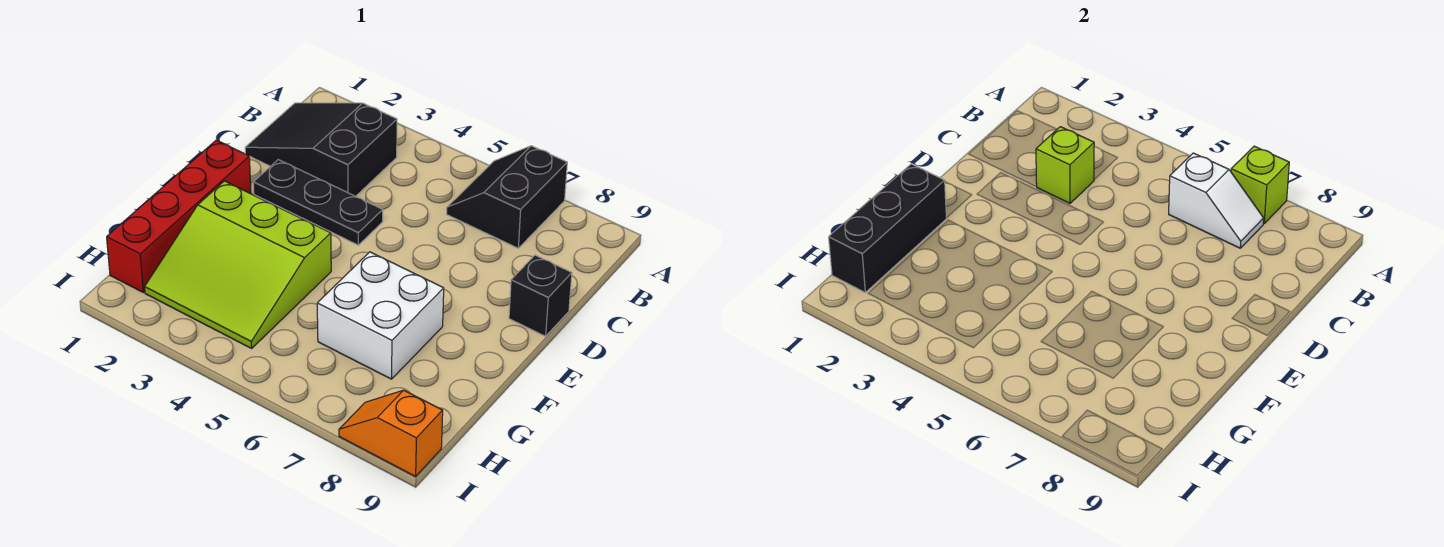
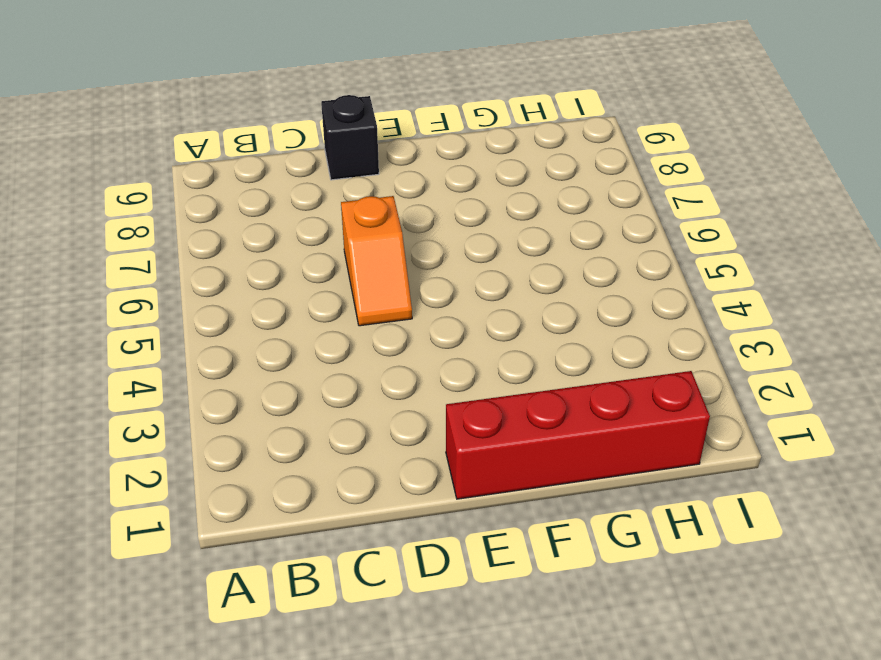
orange slope D5:D6 level 1 top 6 -> orange slope I8:I9 level 1 top 9
none -> black slope A6:B7 level 1 top 7
none -> black slope B1:C3 level 1 top 3
none -> black plate D2:D4 level 1

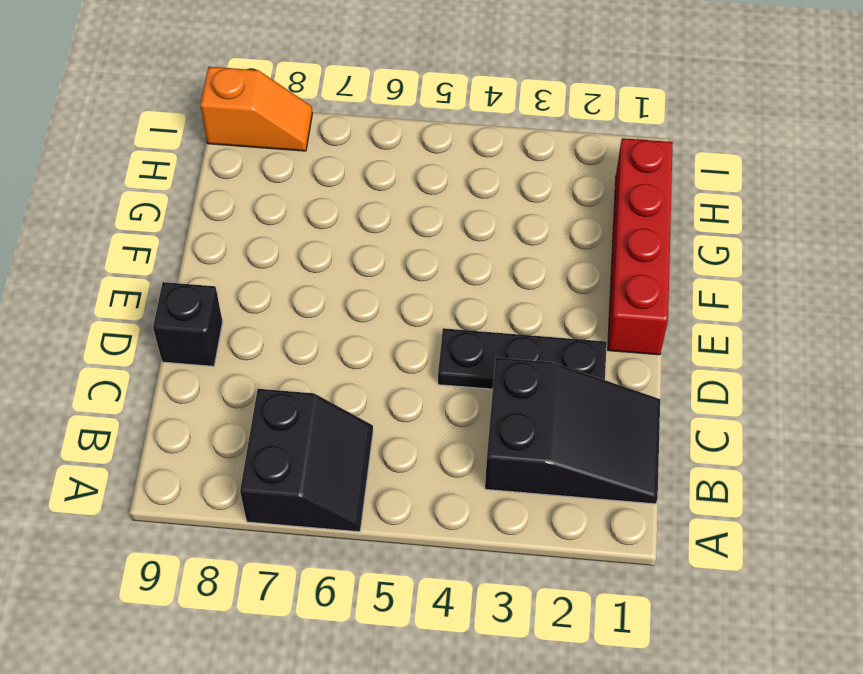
none -> lime slope F2:H4 level 1 top F
none -> white brick F6:G7 level 1
none -> lime brick A7 level 2

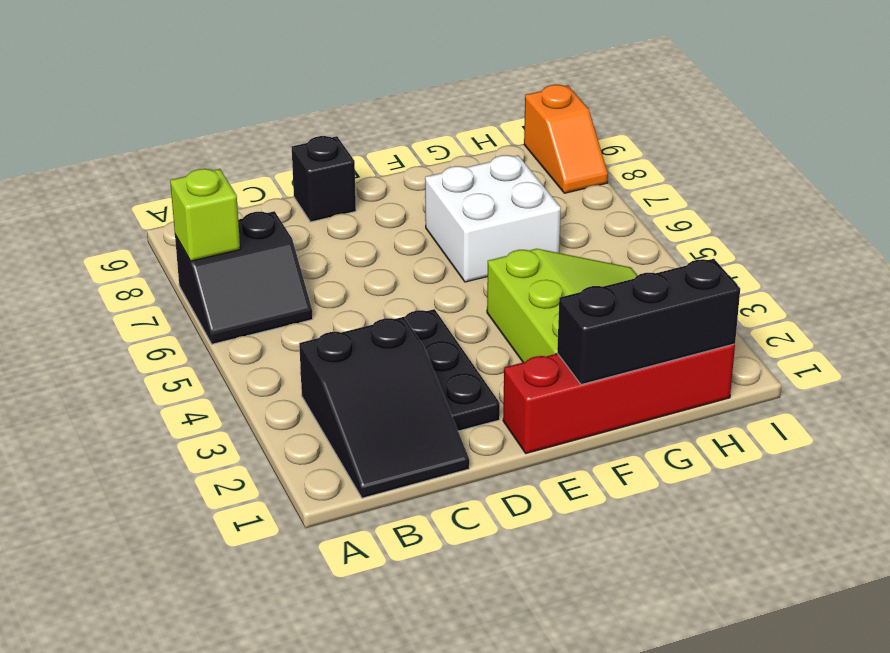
none -> white slope B6:B7 level 2 top 6
none -> lime brick C3 level 2

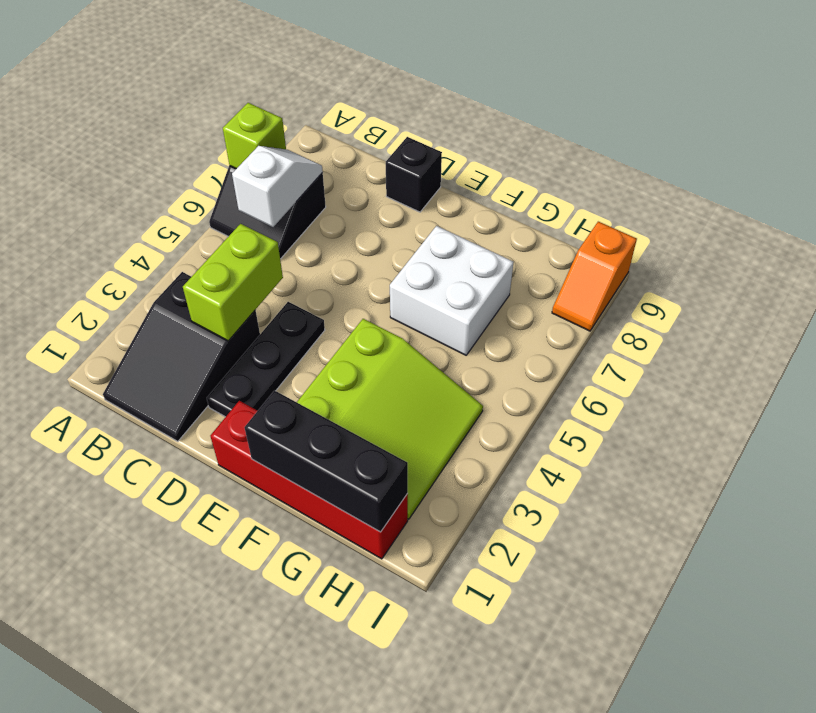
lime brick C3:C4 level 2 -> lime brick C3 level 2

